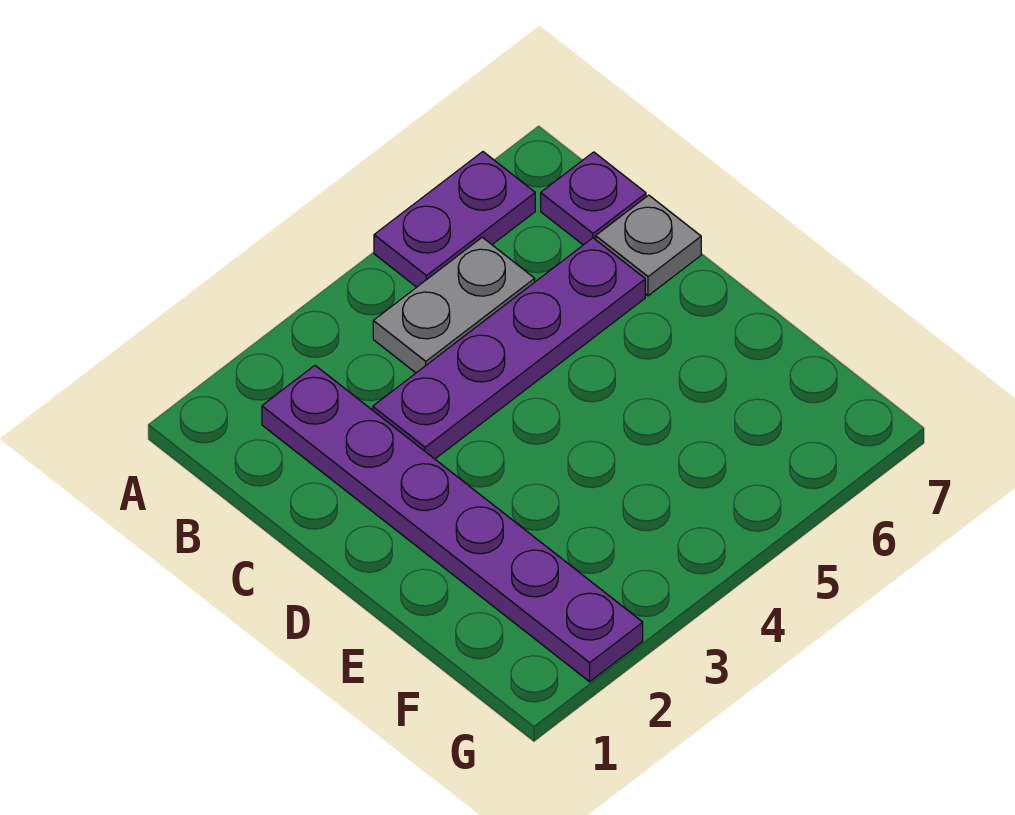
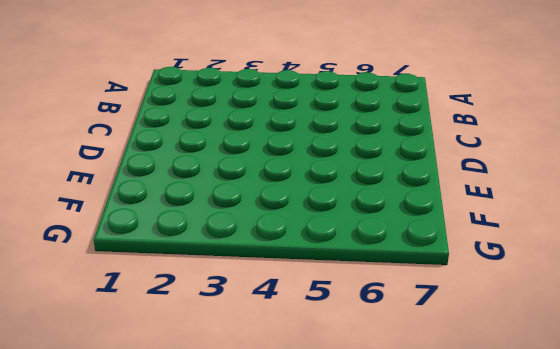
none -> purple plate A5:A6 level 1
none -> purple plate B2:G2 level 1

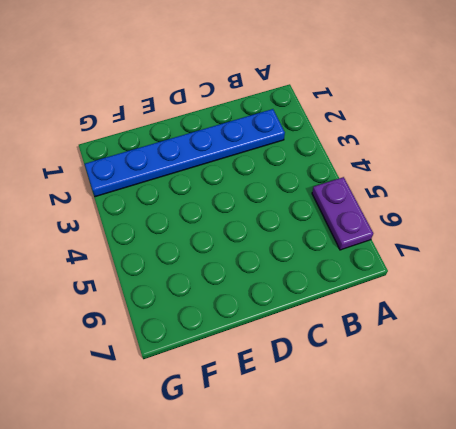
blue plate B2:G2 level 1 -> purple plate B2:G2 level 1
none -> grey plate B4:B5 level 1
none -> purple plate B7 level 1

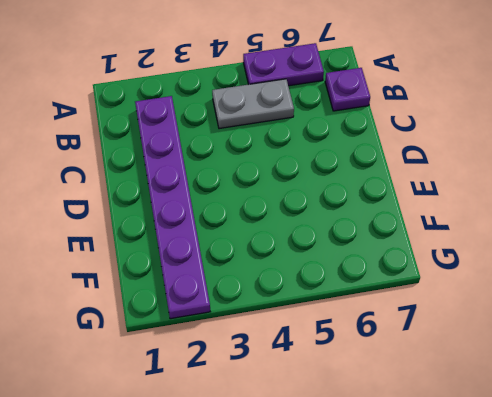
none -> purple plate C3:C6 level 1
none -> grey plate C7 level 1

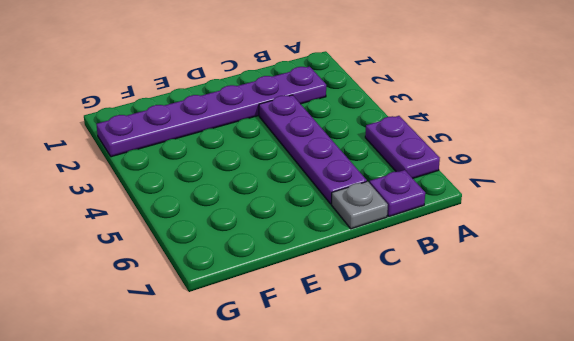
none -> grey plate B4:B5 level 1

